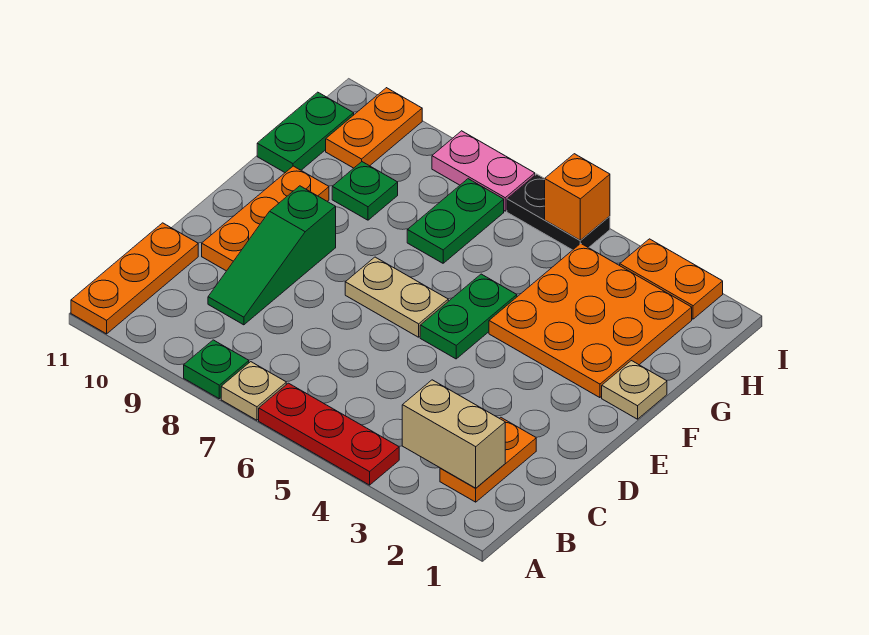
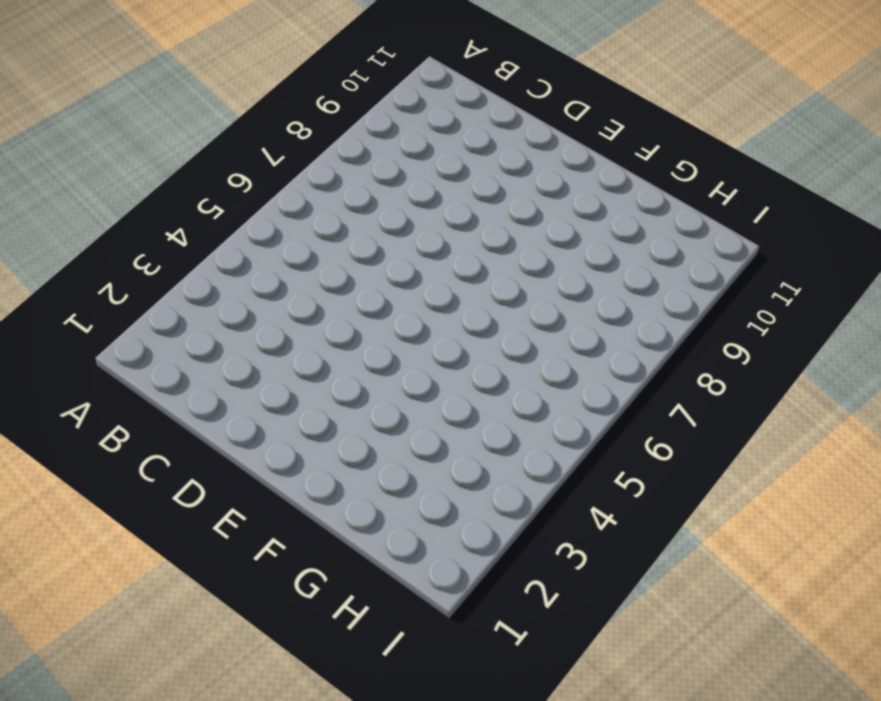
none -> red plate A4:A6 level 1
none -> tan plate A7 level 1
none -> green plate A8 level 1

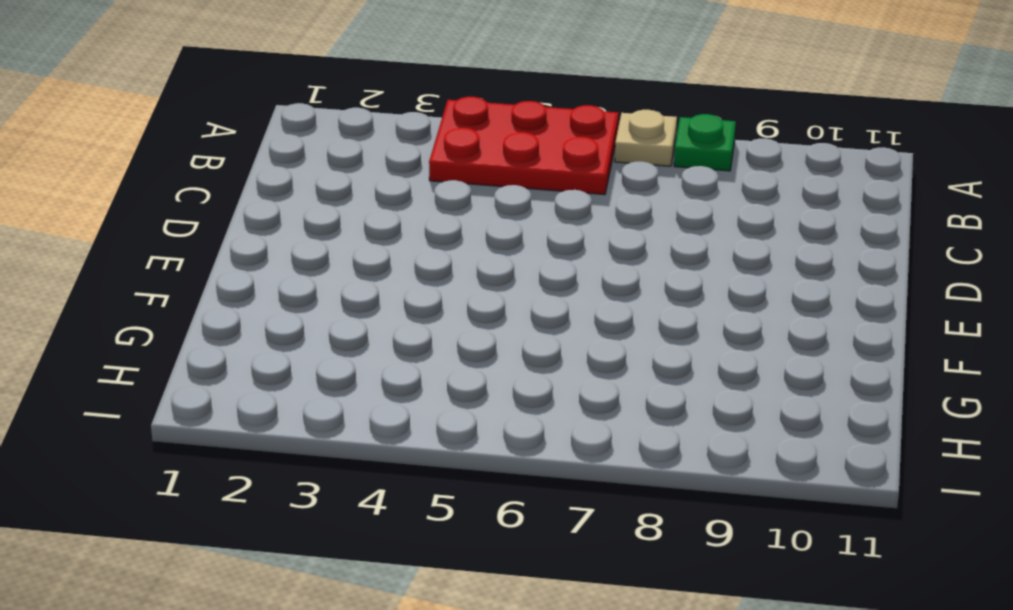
red plate A4:B6 level 1 -> red plate A4:A6 level 1
none -> orange plate A11:C11 level 1
none -> orange plate B2:C2 level 1
none -> green slope C9:E9 level 1 top E

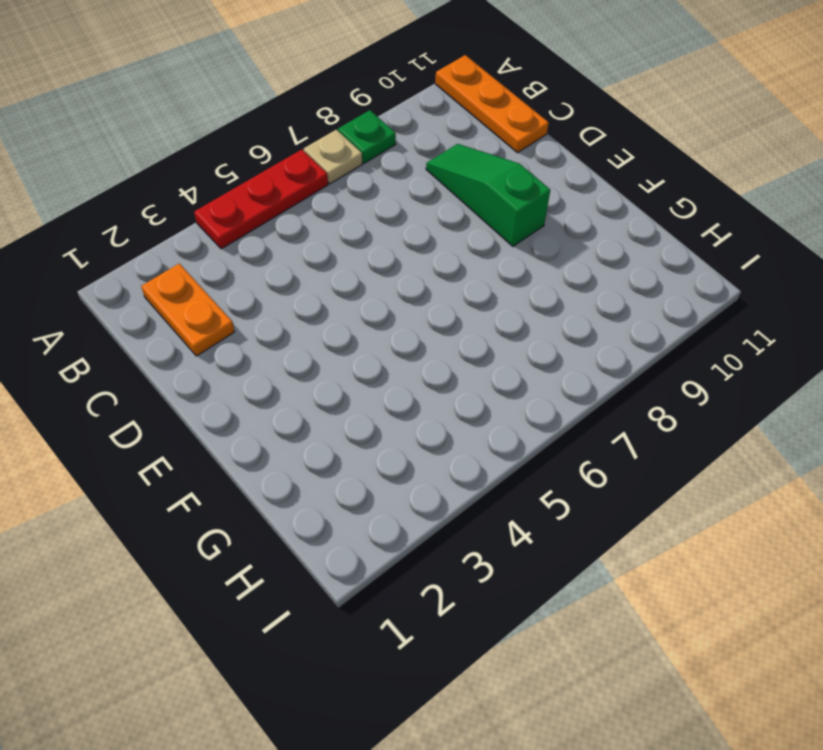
none -> orange plate D10:F10 level 1
none -> green plate E5:F5 level 1
none -> tan plate E6:E7 level 1

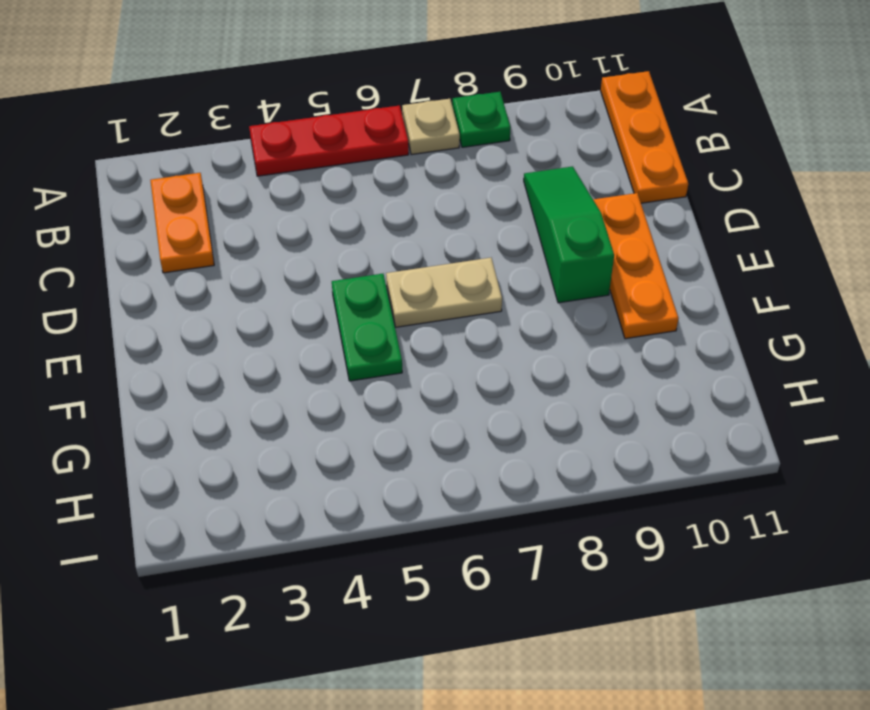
none -> tan plate F1 level 1
none -> orange plate F2:H4 level 1
none -> green plate G7:H7 level 1

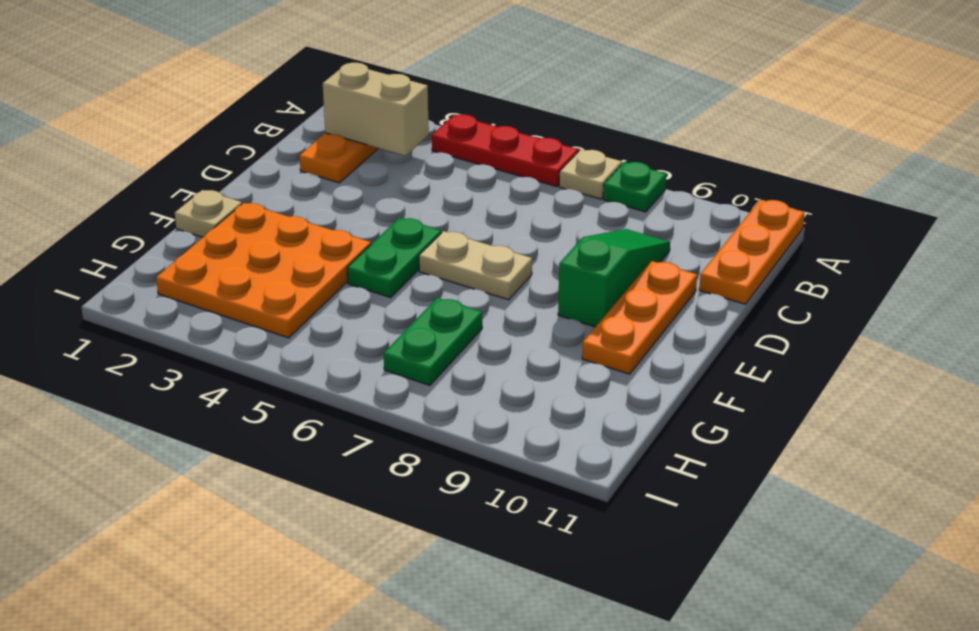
none -> green plate G9 level 1
none -> green plate G11:H11 level 1
none -> orange plate H10:I10 level 1

